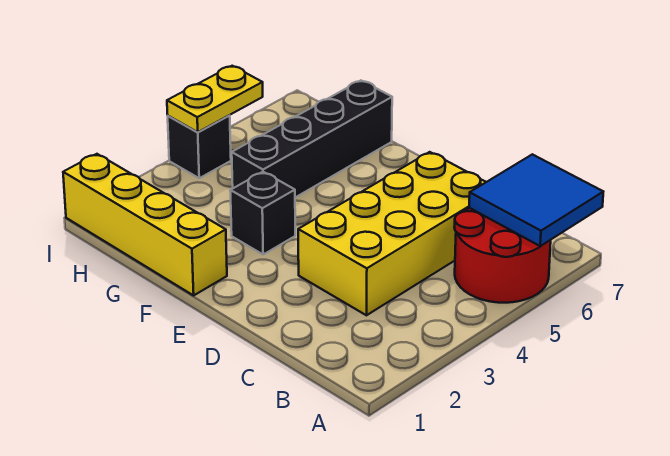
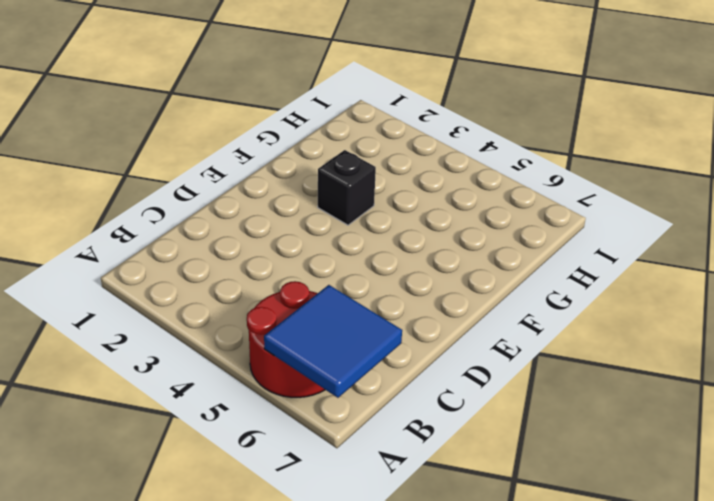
none -> yellow brick C3:D6 level 1
none -> yellow brick F1:I1 level 1

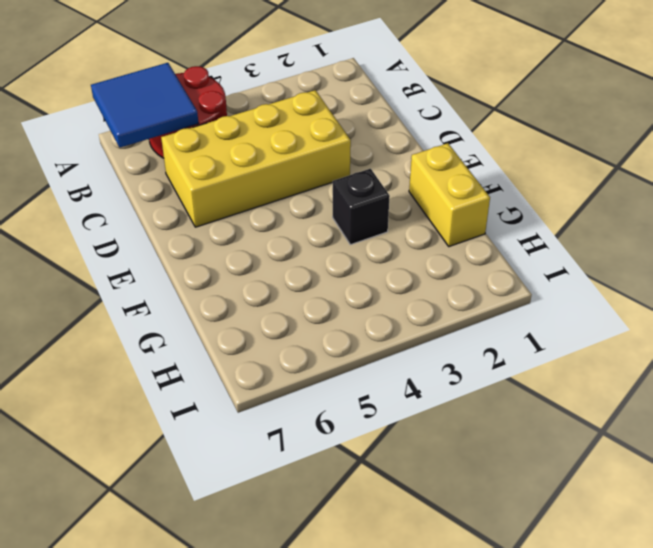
yellow brick F1:G1 level 1 -> yellow brick F1:I1 level 1
none -> black brick G4:G7 level 1
none -> black brick I4 level 1

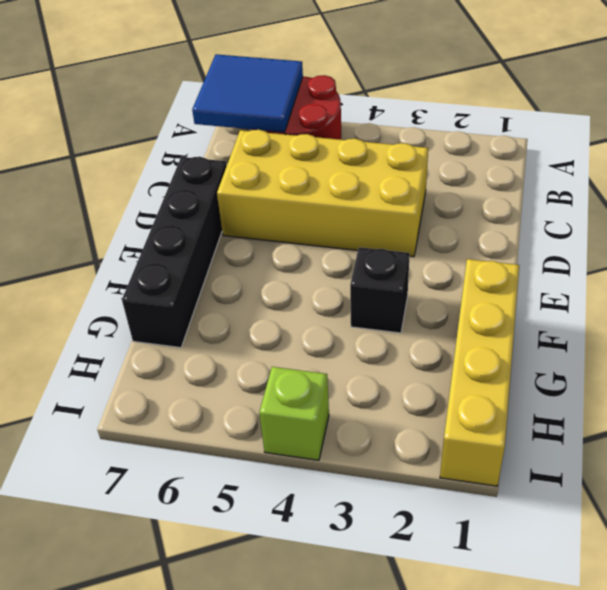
black brick D7:G7 level 1 -> black brick G4:G7 level 1
lime brick I4 level 1 -> black brick I4 level 1
none -> yellow plate I4:I5 level 2

